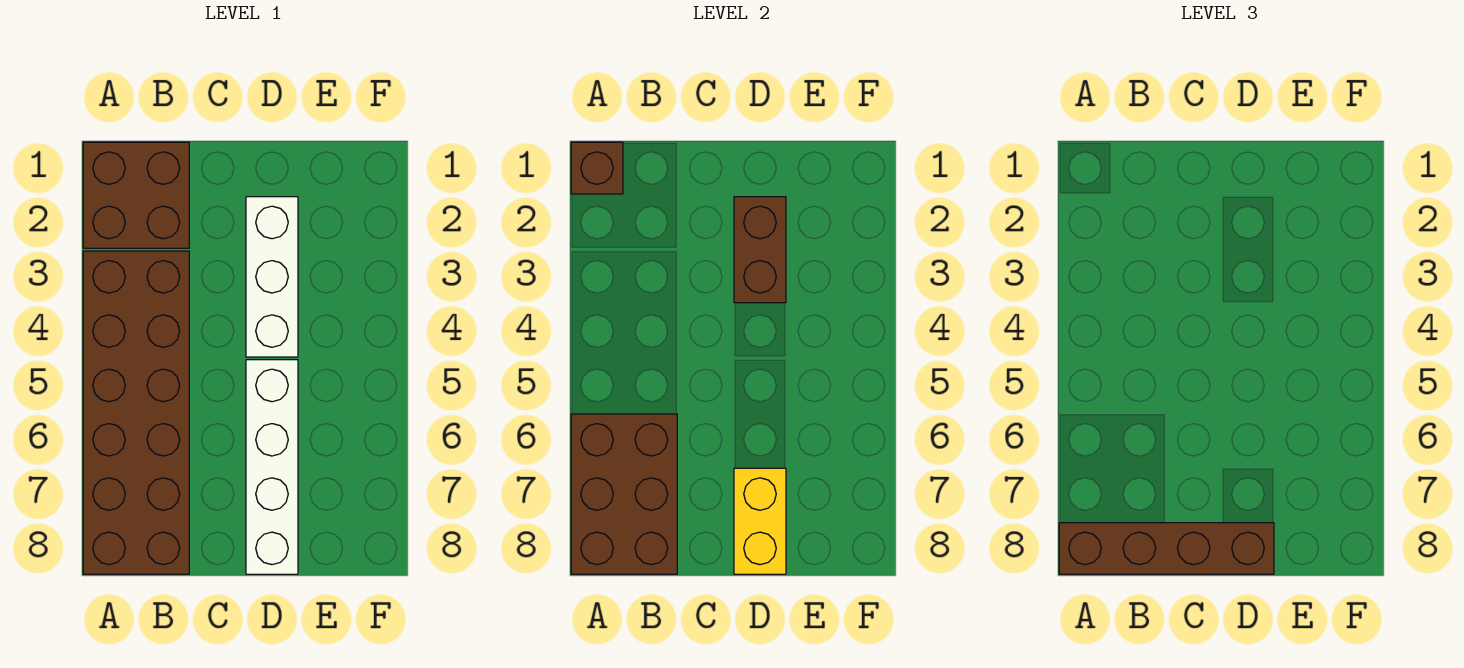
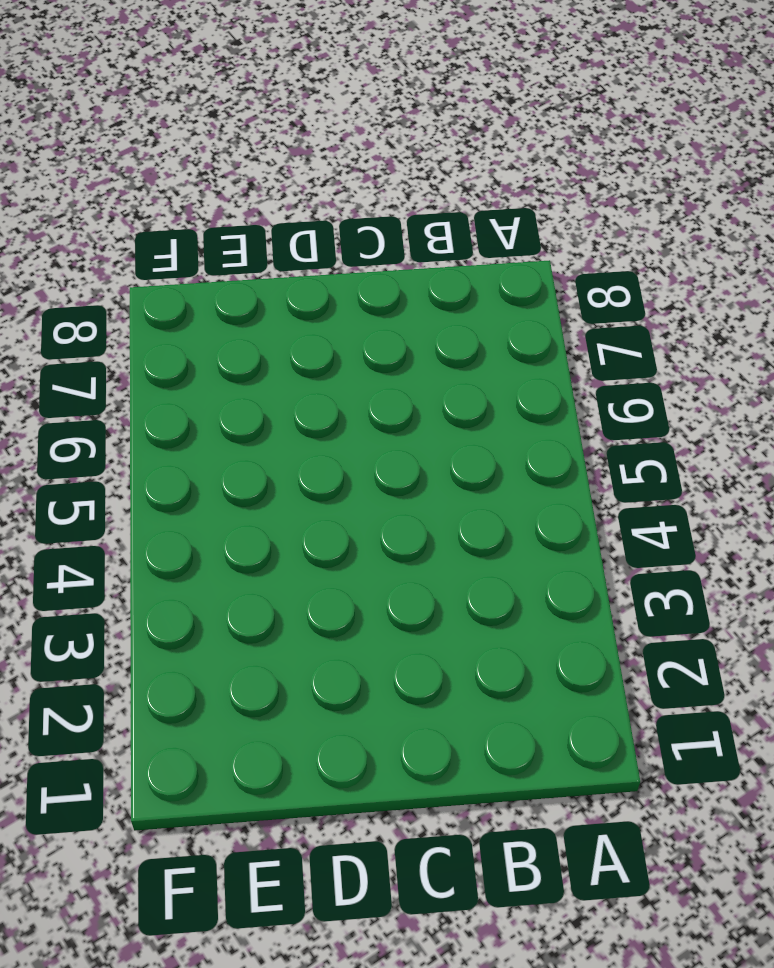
none -> brown brick A1:B2 level 1
none -> brown brick A3:B8 level 1

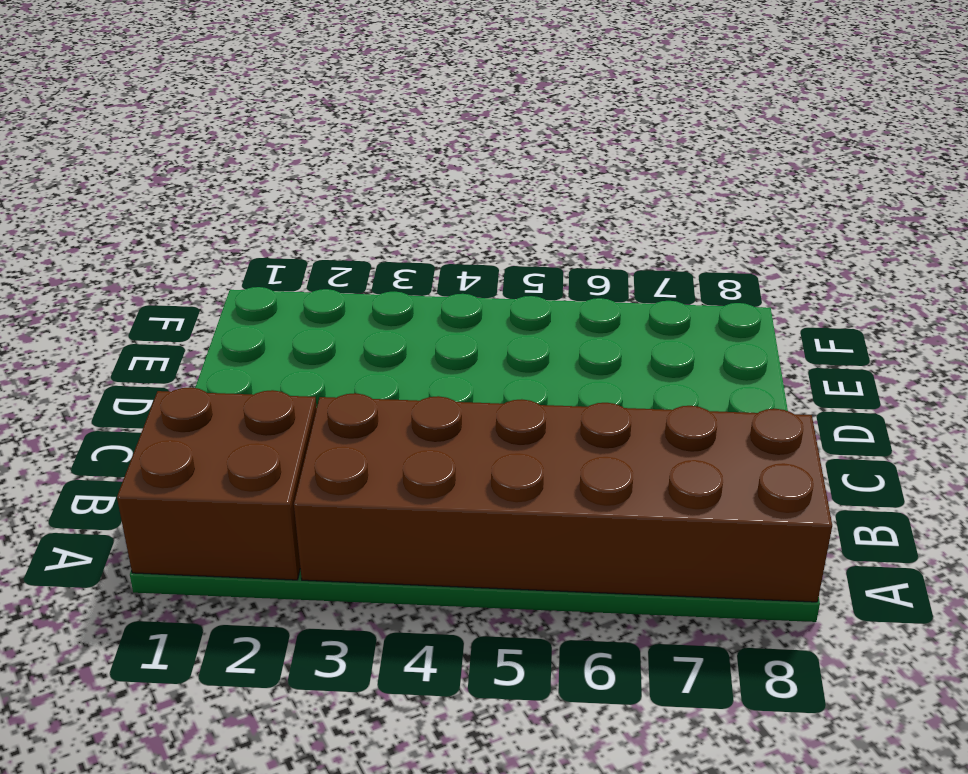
none -> white brick D2:D4 level 1
none -> white brick D5:D8 level 1

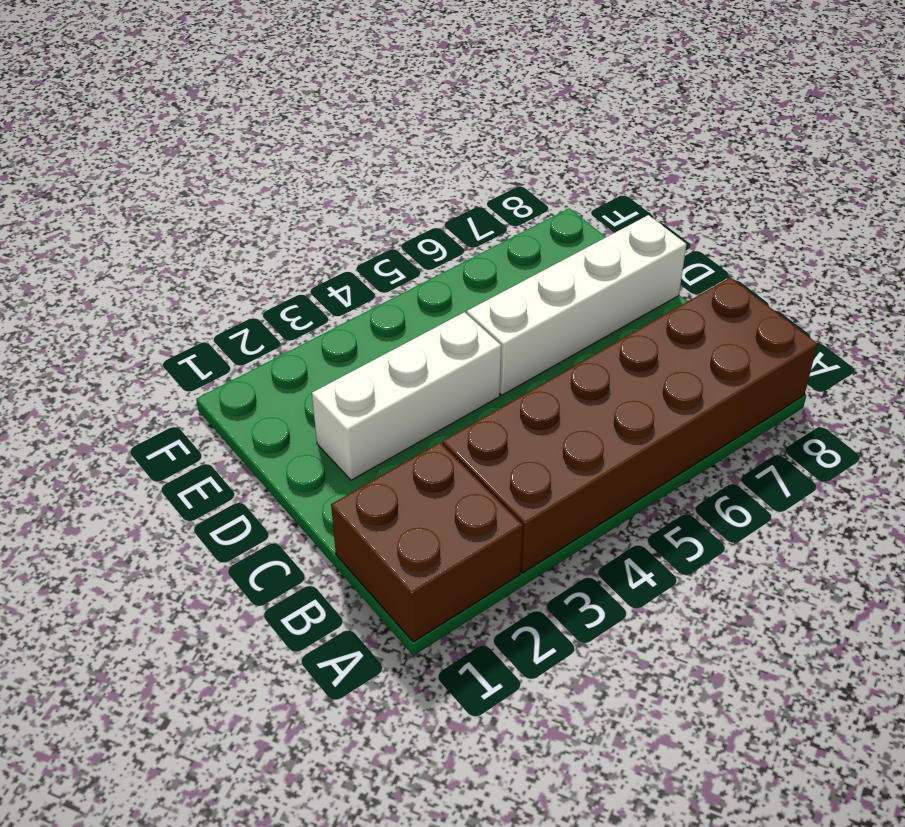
none -> brown brick A1 level 2
none -> brown brick A6:B8 level 2

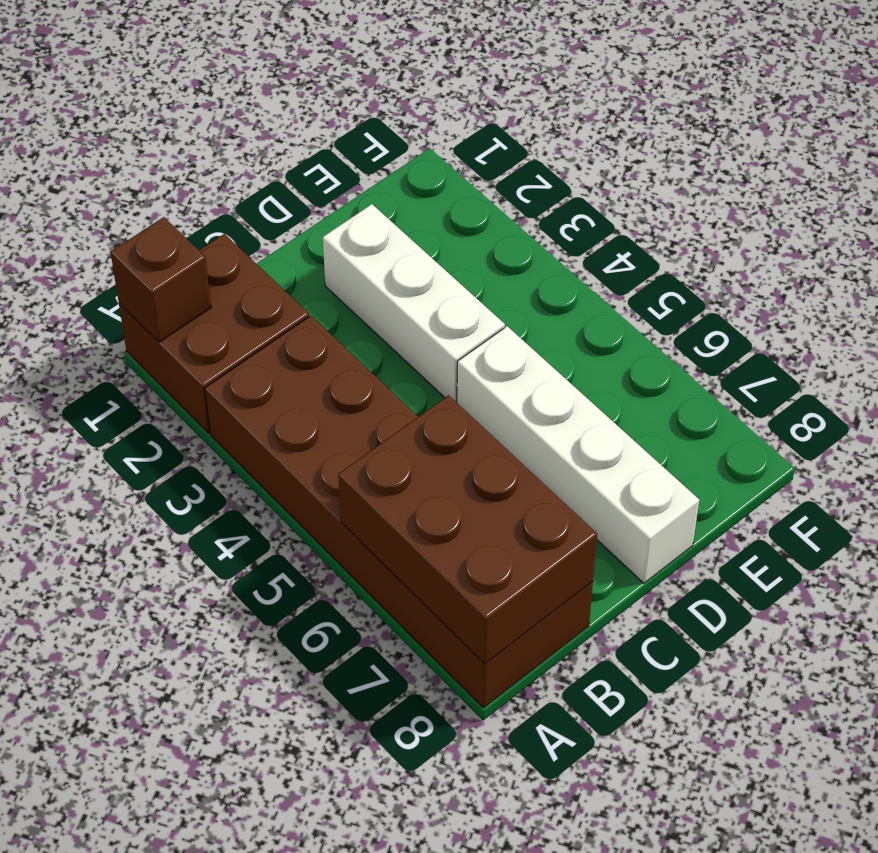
none -> brown brick D2:D3 level 2
none -> yellow brick D7:D8 level 2

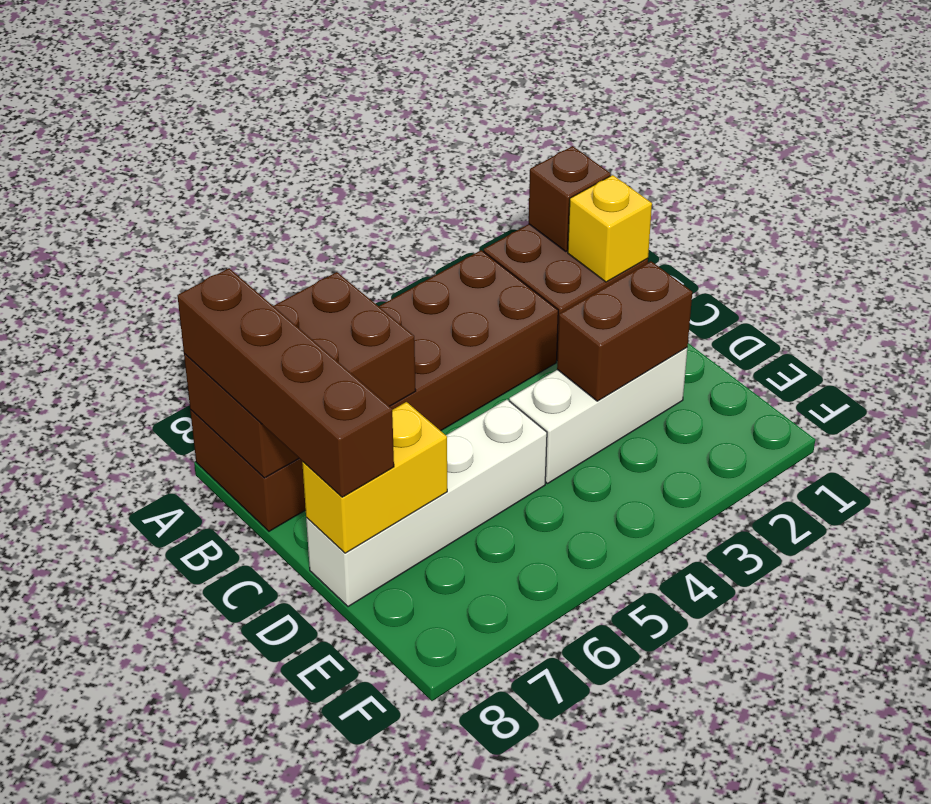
yellow brick B1 level 2 -> none

